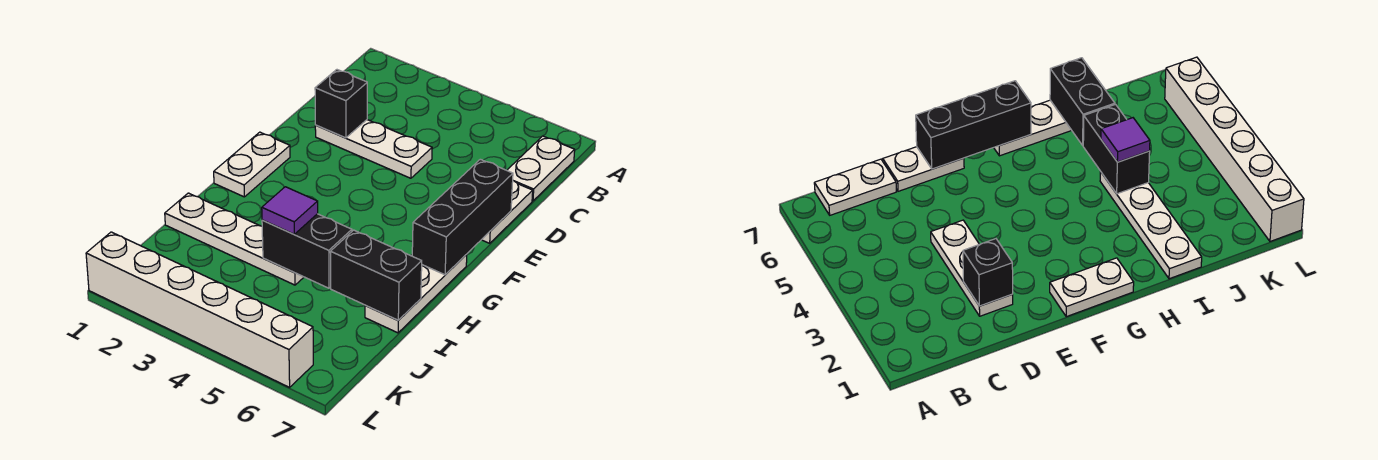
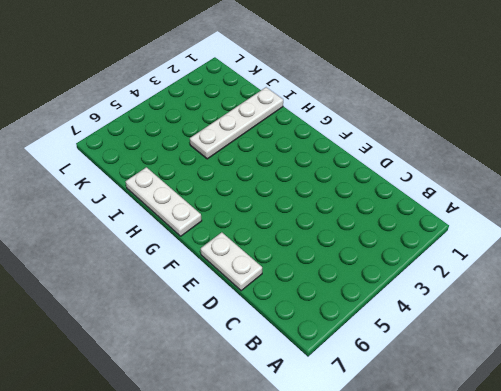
none -> white plate B7:C7 level 1
none -> white plate D2:D4 level 1
none -> white plate F1:G1 level 1

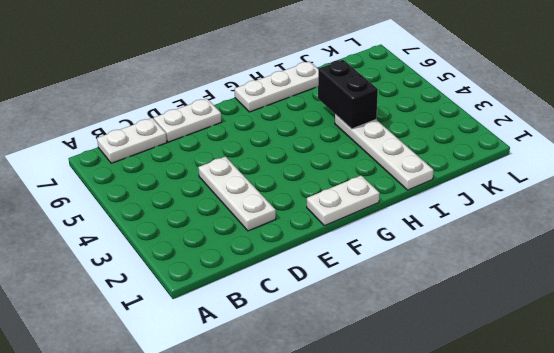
none -> white brick L1:L6 level 1
none -> black brick D2 level 2
none -> black brick E7:G7 level 2

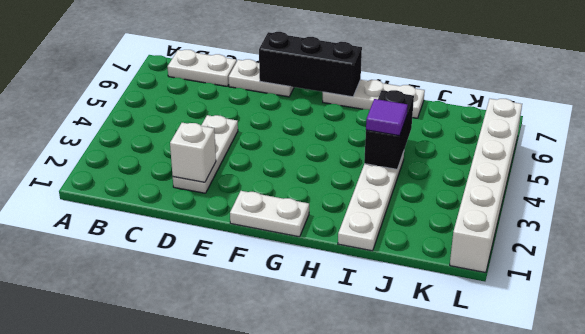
white brick D2 level 2 -> black brick D2 level 2
none -> black brick I6:I7 level 2

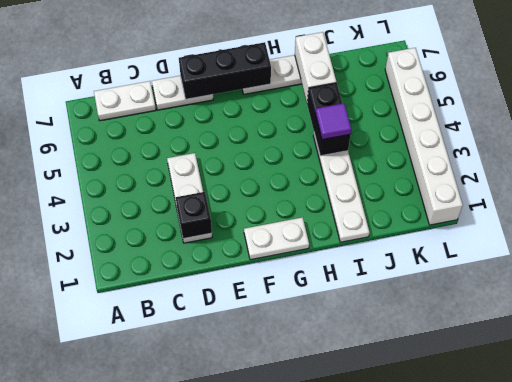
white brick I6:I7 level 2 -> black brick I6:I7 level 2

